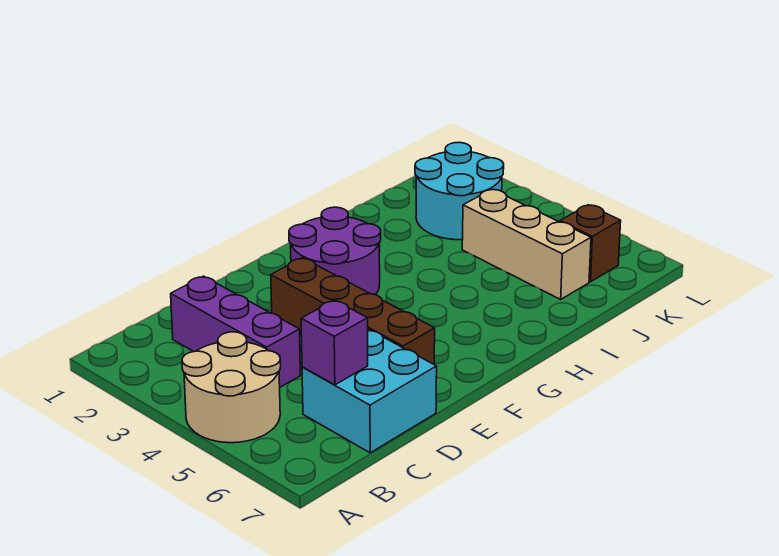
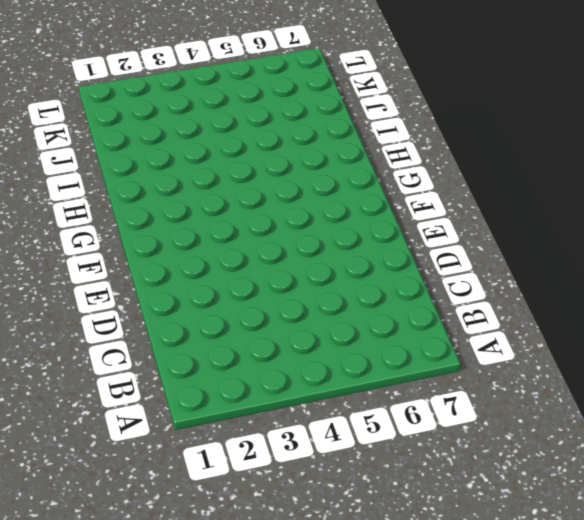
none -> tan round brick A4:B5 level 1
none -> purple brick C2:C4 level 1

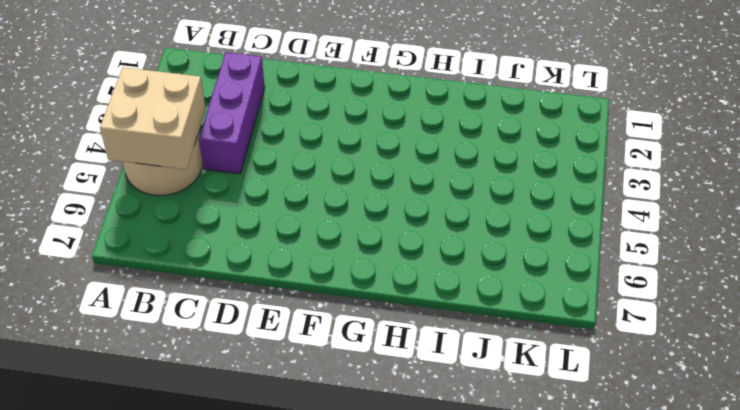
tan brick A4:B5 level 2 -> none
none -> cyan brick C6:D7 level 1
none -> brown brick E3:E6 level 1

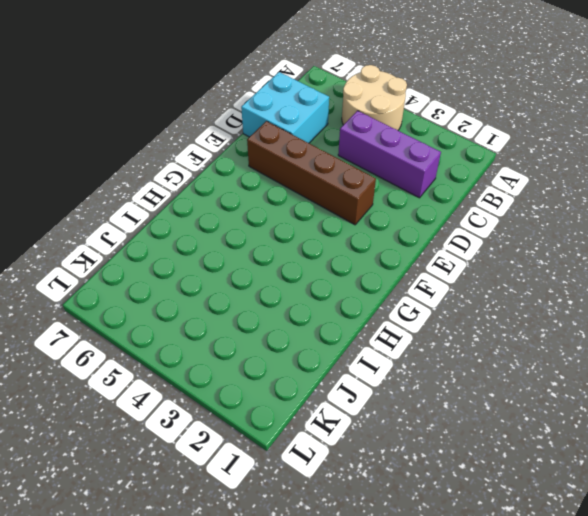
none -> purple round brick F2:G3 level 1
none -> cyan round brick J2:K3 level 1

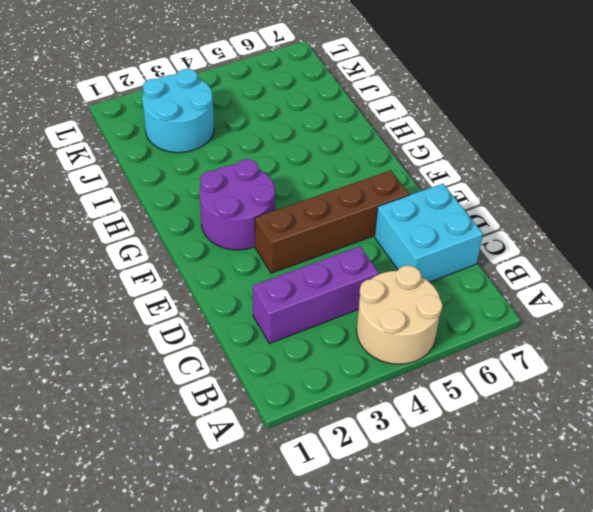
none -> tan brick J4:J6 level 1
none -> brown brick K6 level 1

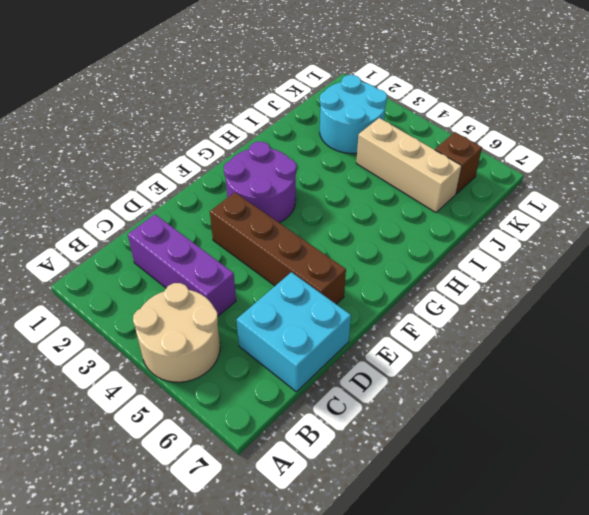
none -> purple brick C6 level 2

